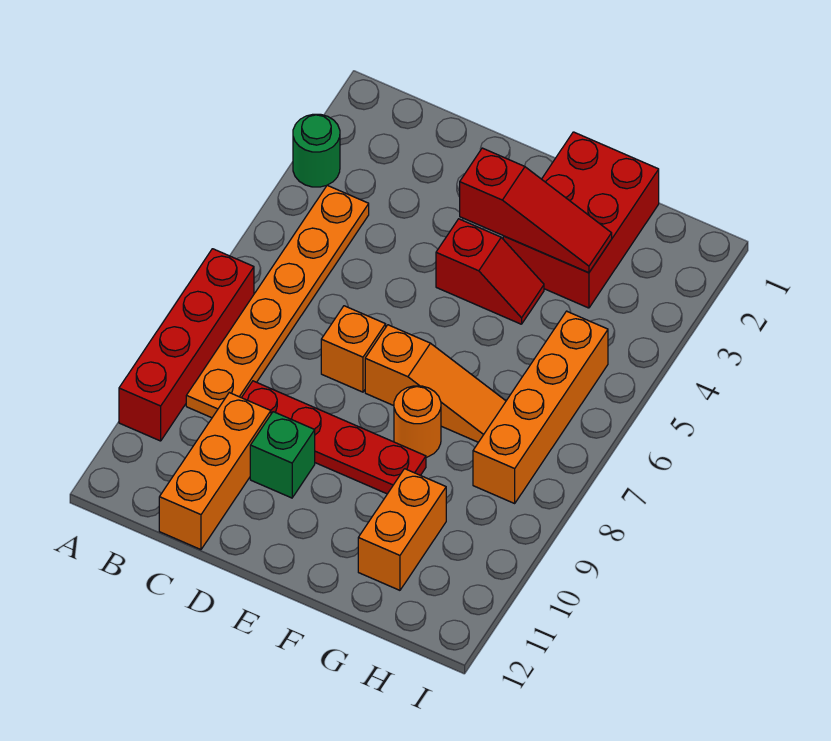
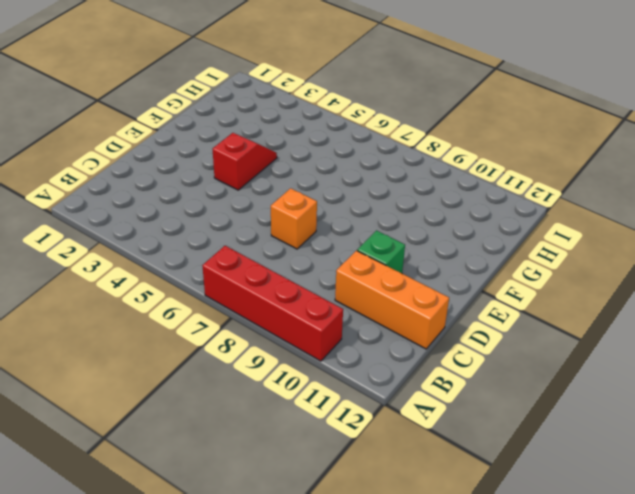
none -> green round brick A3 level 1
none -> orange plate B4:B9 level 1
none -> red plate C9:F9 level 1

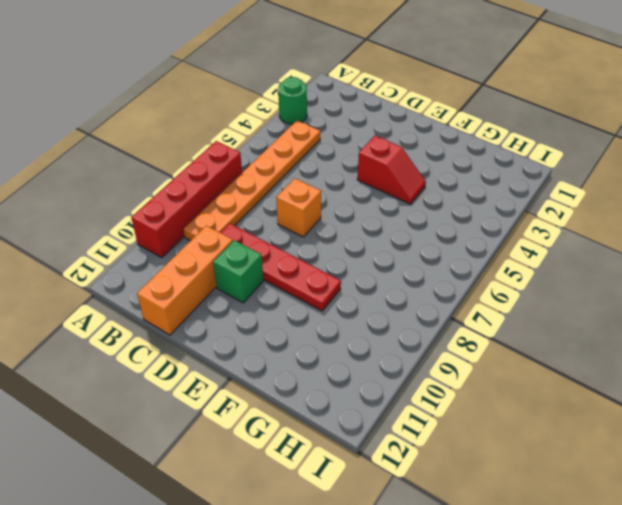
none -> orange slope E7:G7 level 1 top E
none -> red brick F1:G3 level 1
none -> orange round brick F8 level 1

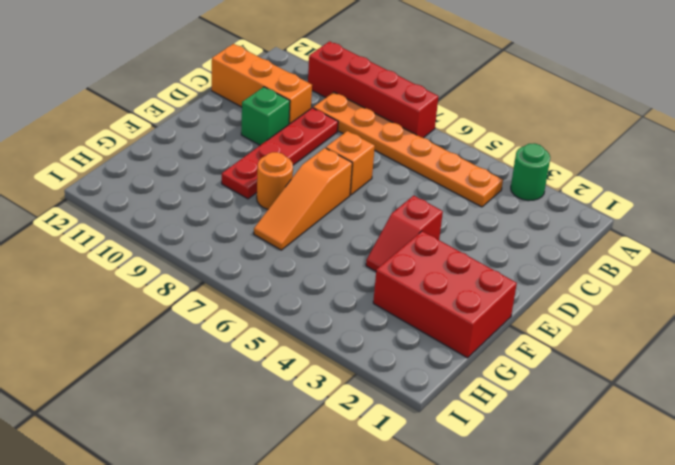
none -> orange brick G10:G11 level 1
none -> orange brick H5:H8 level 1
none -> red slope E3:G3 level 2 top E

